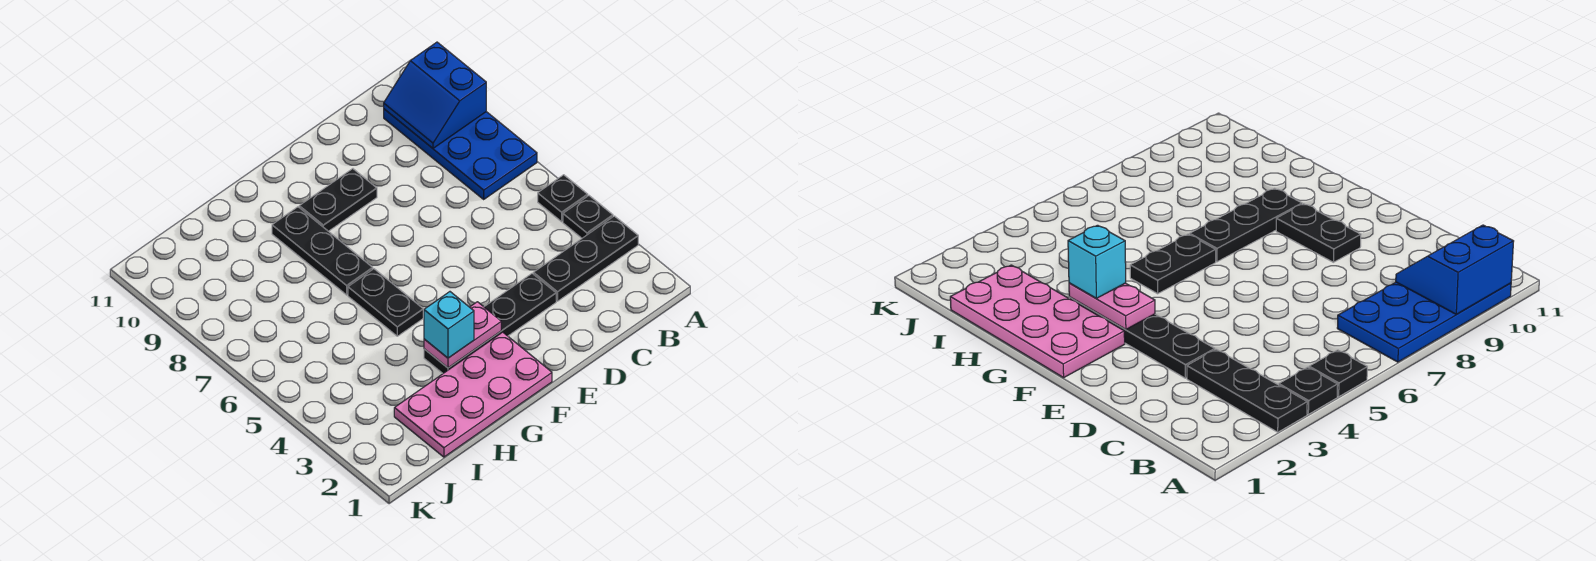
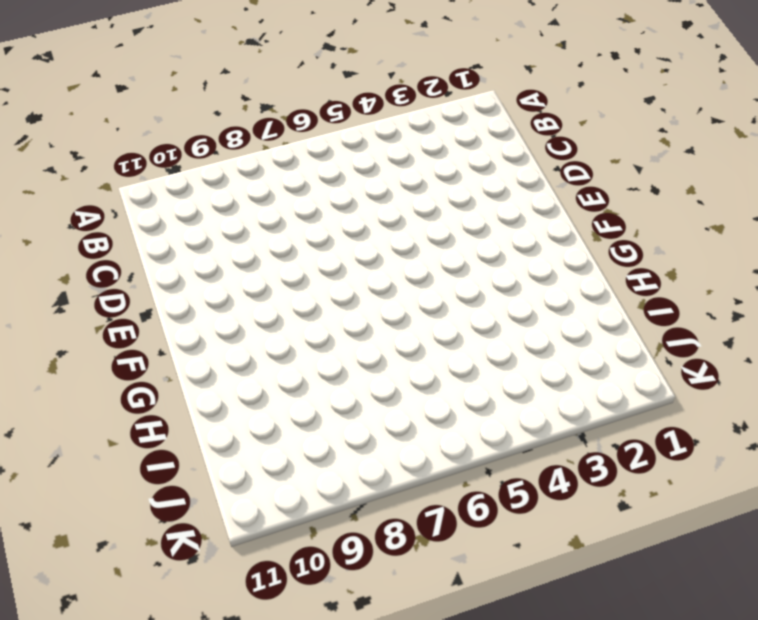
none -> black plate A3:C3 level 1
none -> black plate A4 level 1
none -> black plate A5 level 1

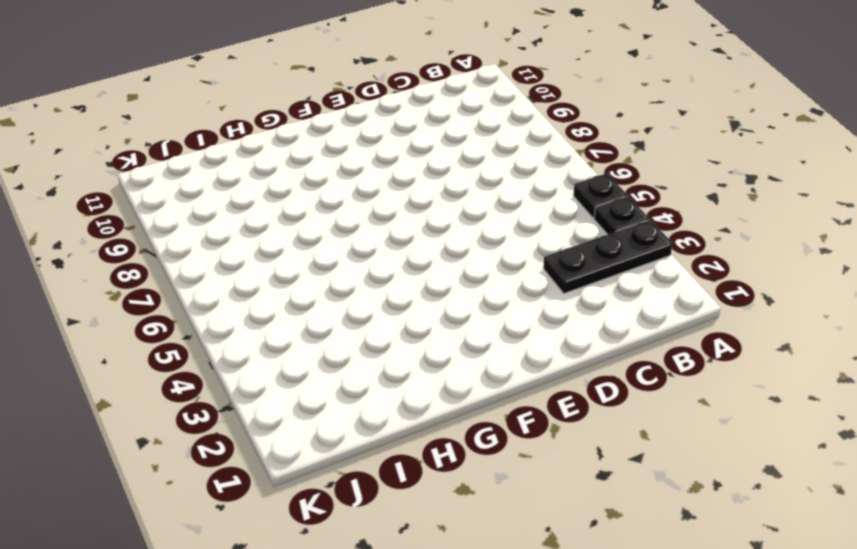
none -> blue plate A7:B10 level 1
none -> black plate D3:G3 level 1
none -> black plate E9:F9 level 1

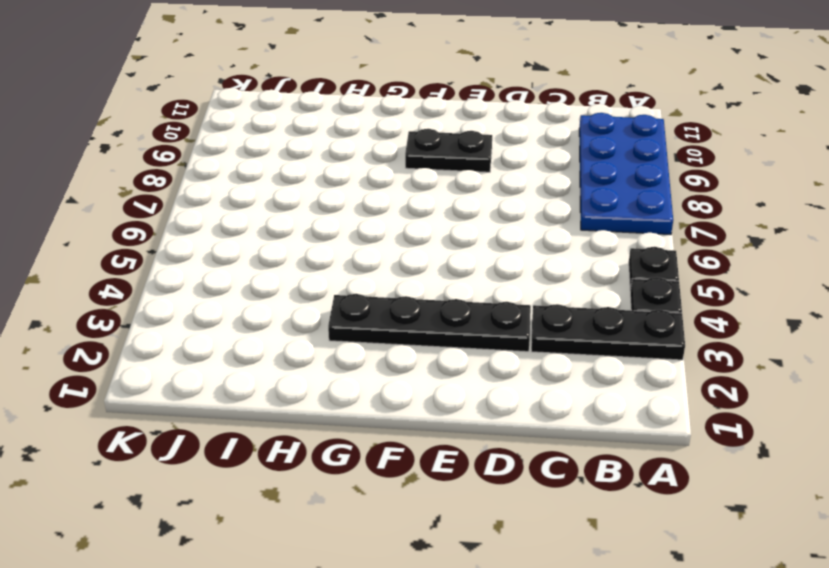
none -> pink plate F1:I2 level 1
none -> black plate G5:G6 level 1
none -> black plate G7:G9 level 1

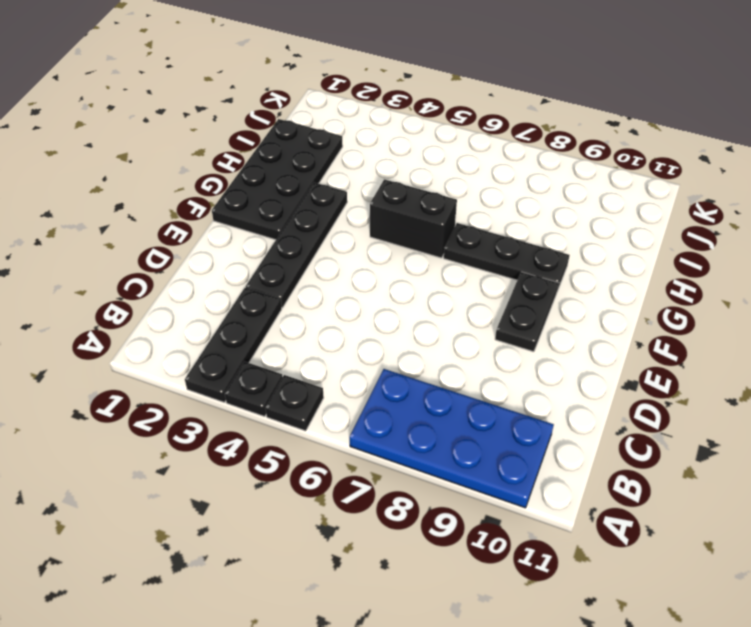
black plate F1:I2 level 1 -> pink plate F1:I2 level 1
black brick G5:G6 level 1 -> black plate G5:G6 level 1
none -> blue slope A9:B10 level 2 top A
none -> pink plate F3:G3 level 2
none -> cyan brick G3 level 3

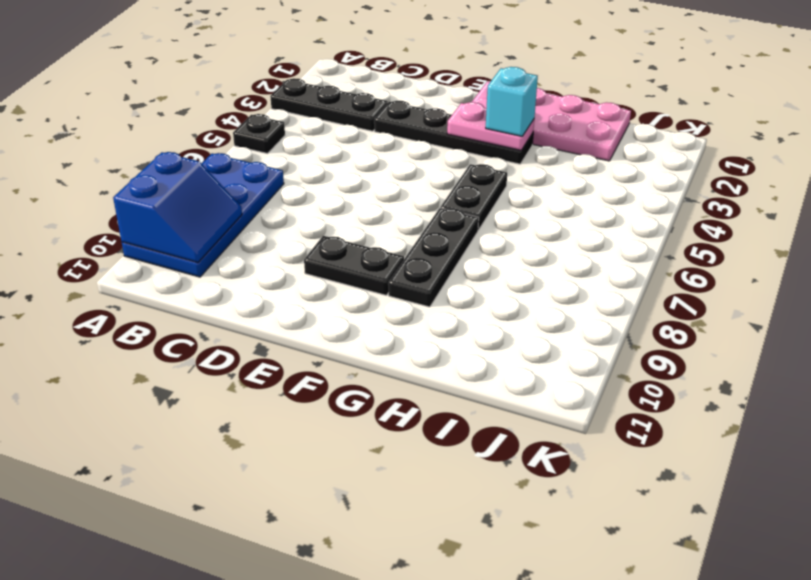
none -> black plate A4 level 1

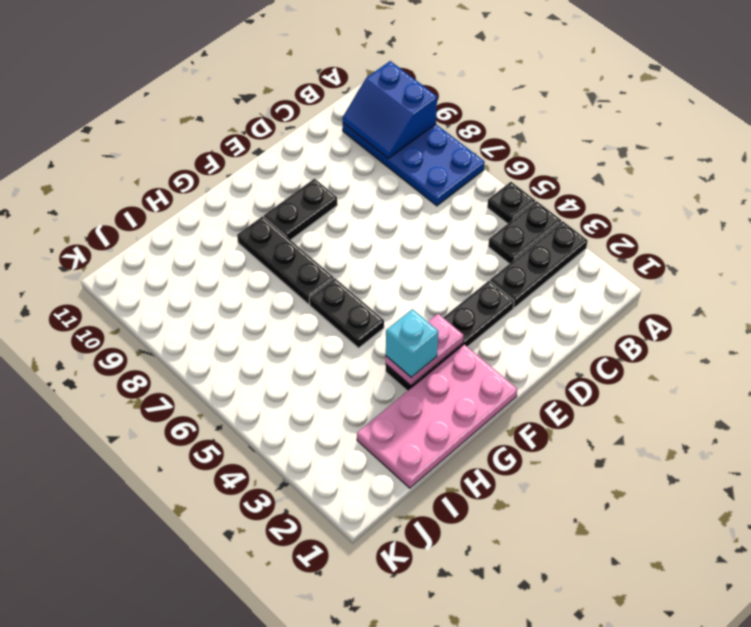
black plate A4:B4 level 1 -> black plate A4 level 1

